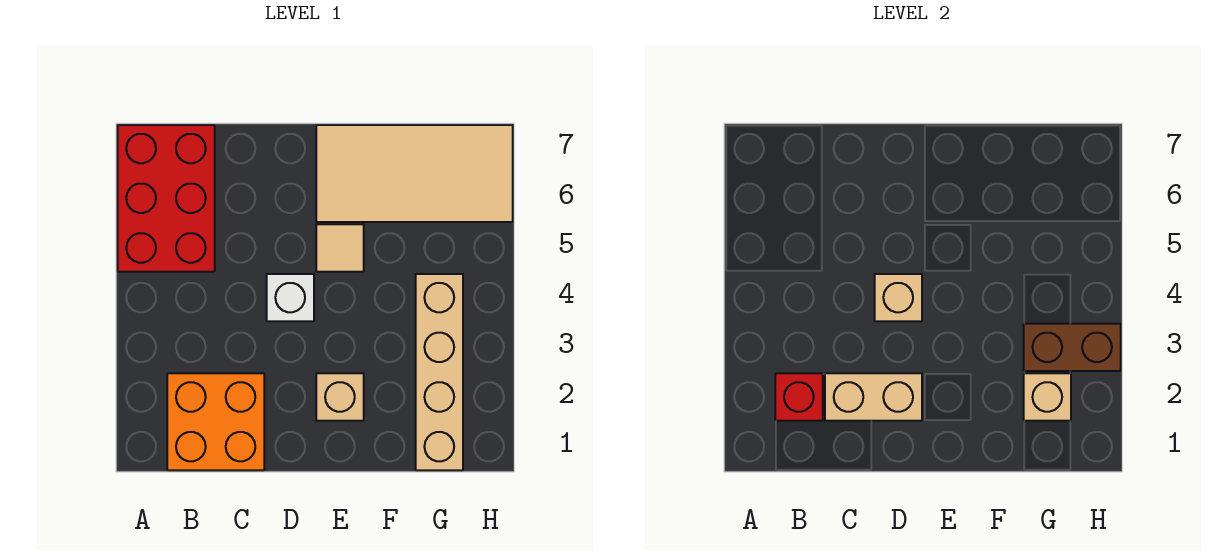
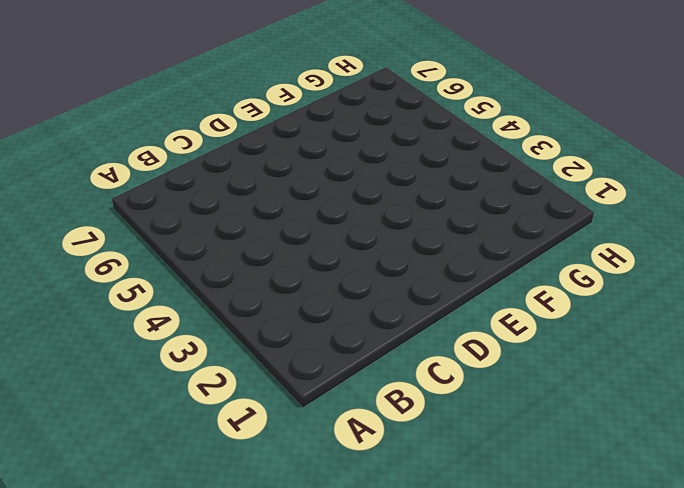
none -> red brick A5:B7 level 1
none -> orange brick B1:C2 level 1
none -> white brick D4 level 1

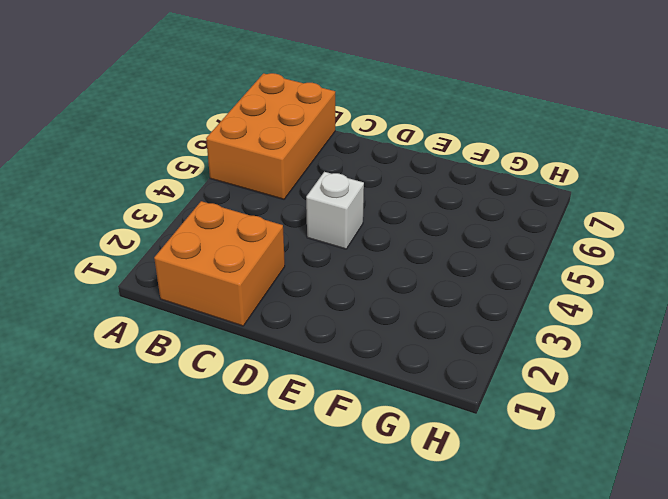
orange brick A5:B7 level 1 -> red brick A5:B7 level 1
none -> tan brick E2 level 1
none -> tan tile E5 level 1
none -> tan tile E6:H7 level 1

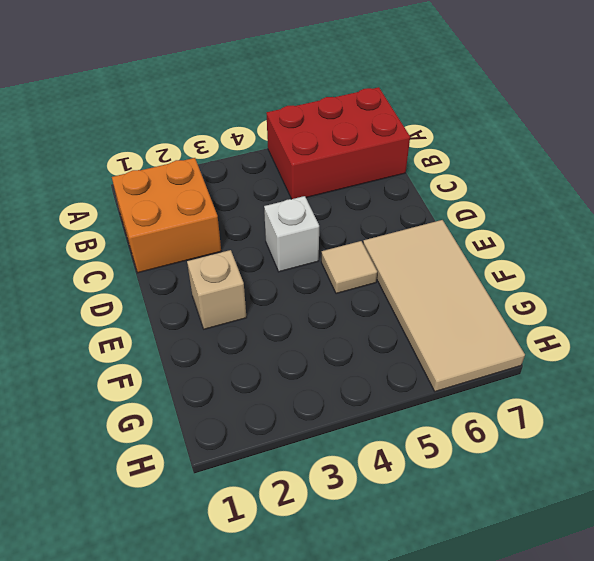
none -> tan brick G1:G4 level 1
none -> red brick B2 level 2
none -> tan brick C2:D2 level 2

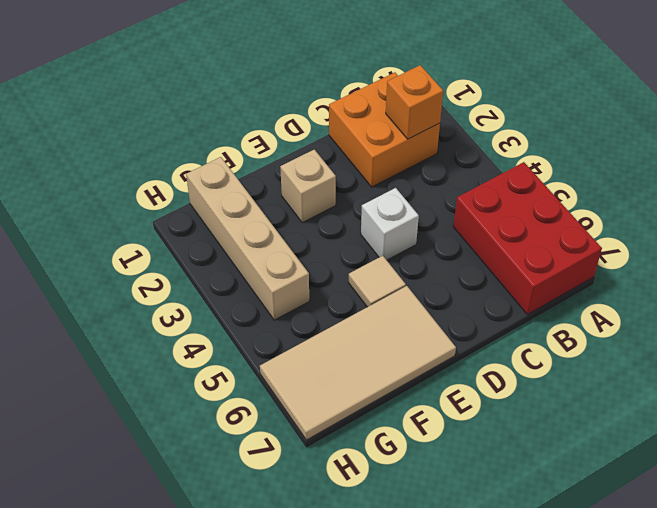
orange brick B2 level 2 -> red brick B2 level 2
none -> tan brick C2:D2 level 2
none -> tan brick D4 level 2
none -> tan brick G2 level 2

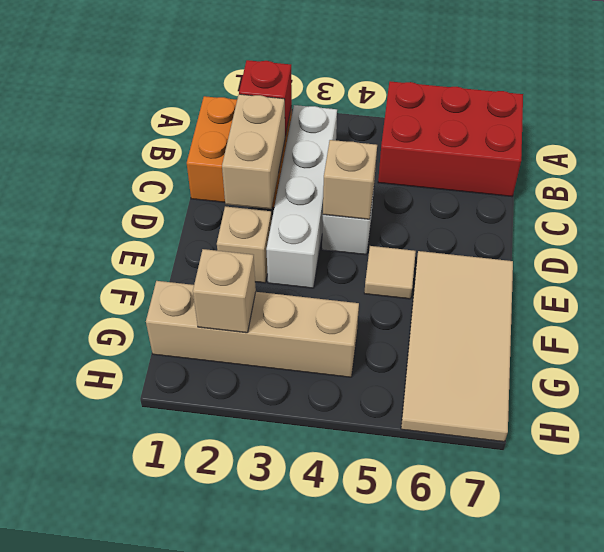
white brick B3:E3 level 1 -> none
none -> brown brick G3:H3 level 2

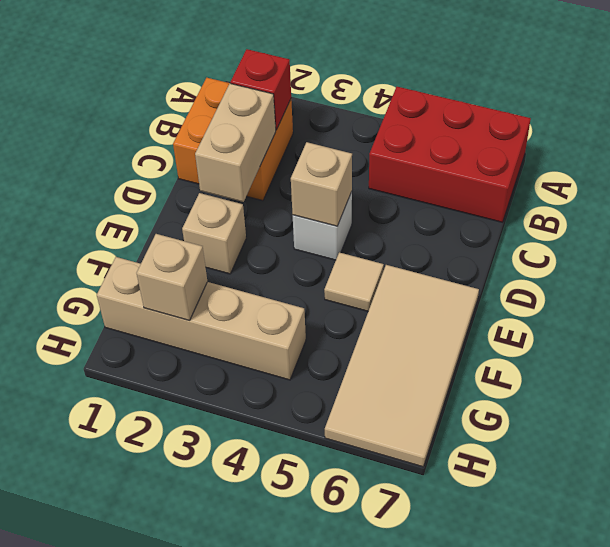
none -> brown brick G3:H3 level 2

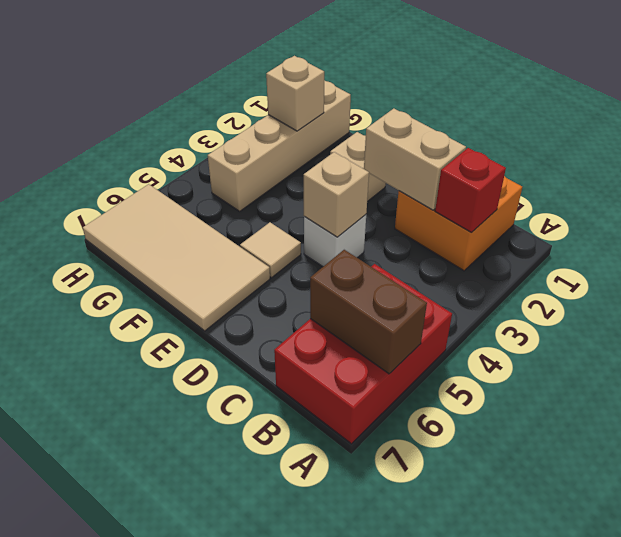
brown brick A6:B6 level 2 -> brown brick G3:H3 level 2

